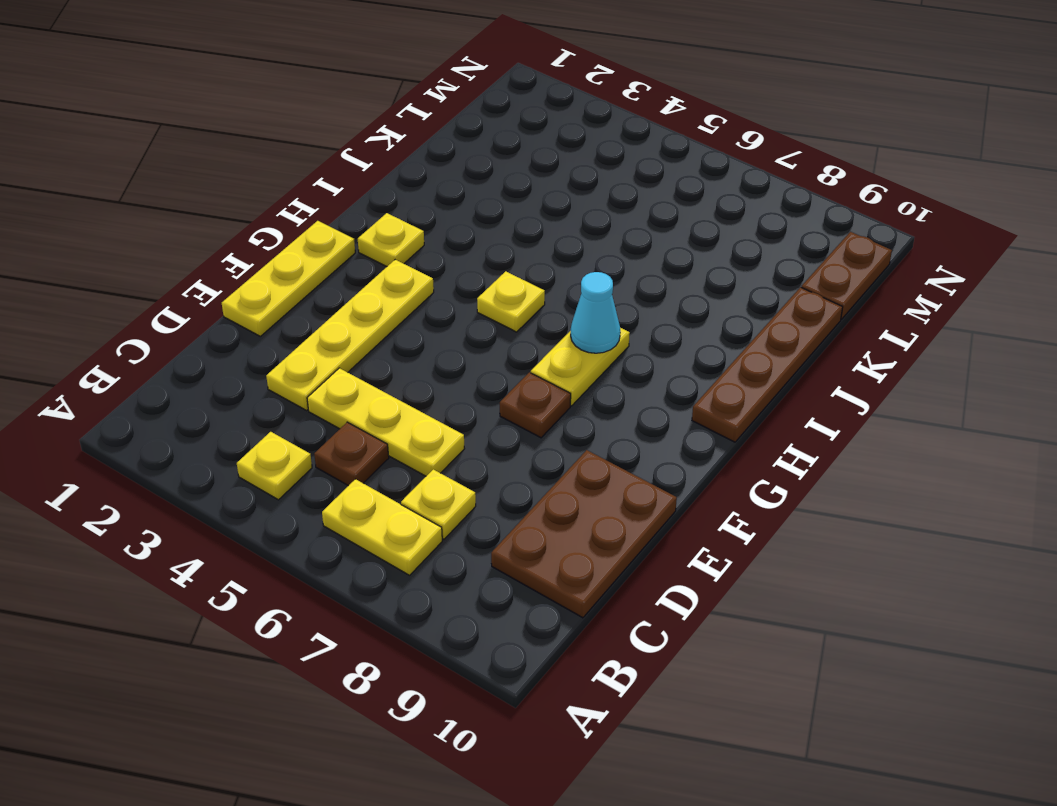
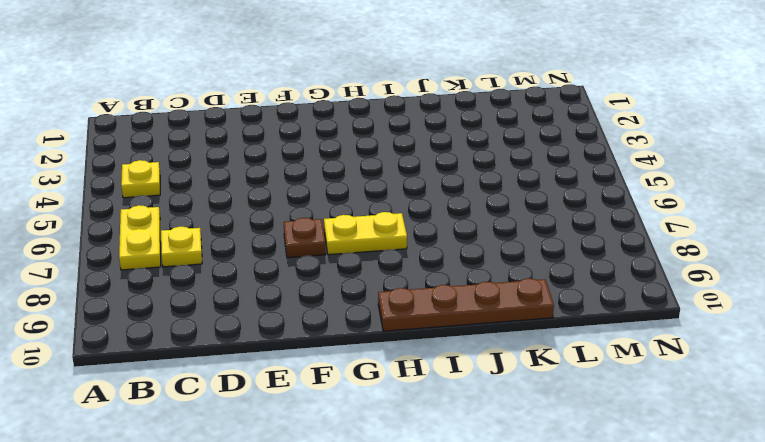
none -> brown plate C5 level 1
none -> brown plate C9:E10 level 1
none -> yellow plate D3:G3 level 1

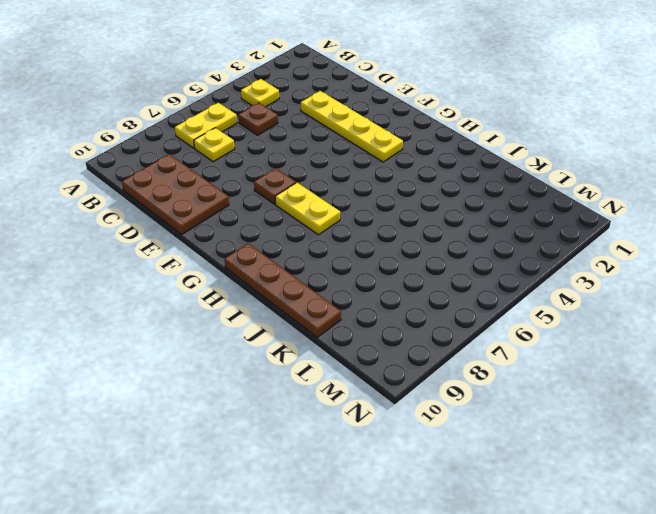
none -> yellow plate D4:D6 level 1
none -> yellow plate E1:G1 level 1
none -> yellow plate H2 level 1

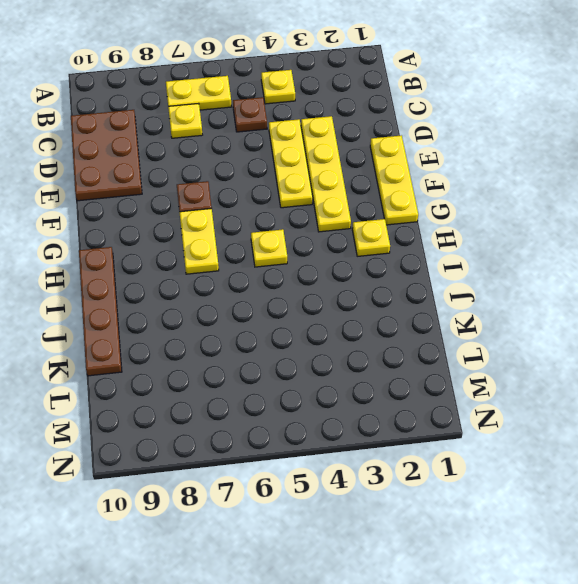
yellow plate D4:F4 level 1 -> yellow plate D4:D6 level 1
none -> brown plate L10:M10 level 1
none -> cyan cone H7 level 2

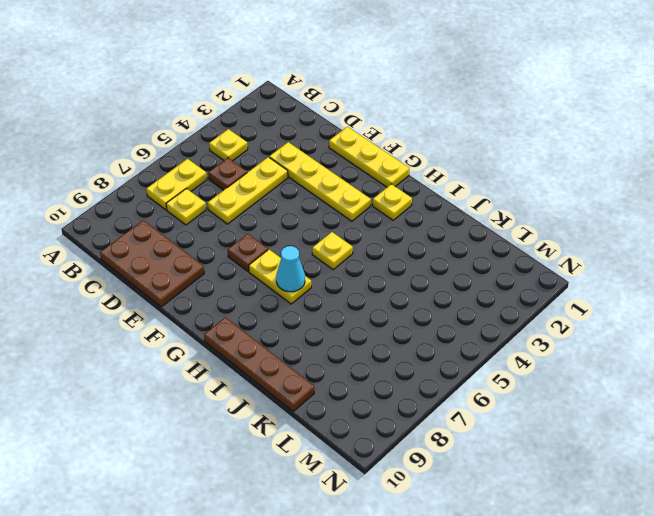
none -> brown plate L10:M10 level 1

